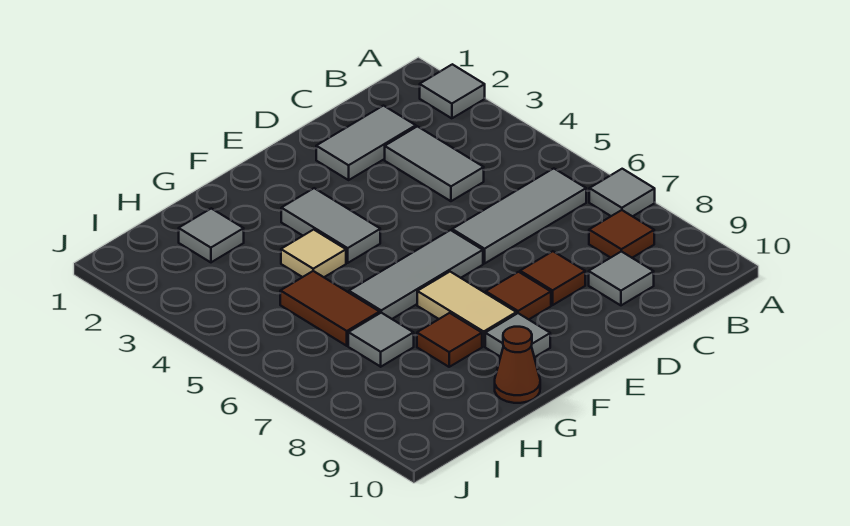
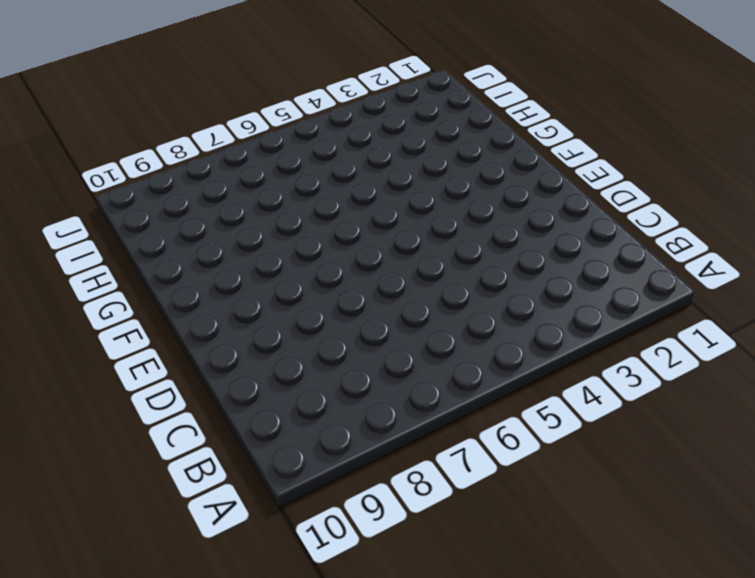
none -> grey tile A2 level 1
none -> grey tile A7 level 1
none -> grey tile B6:D6 level 1

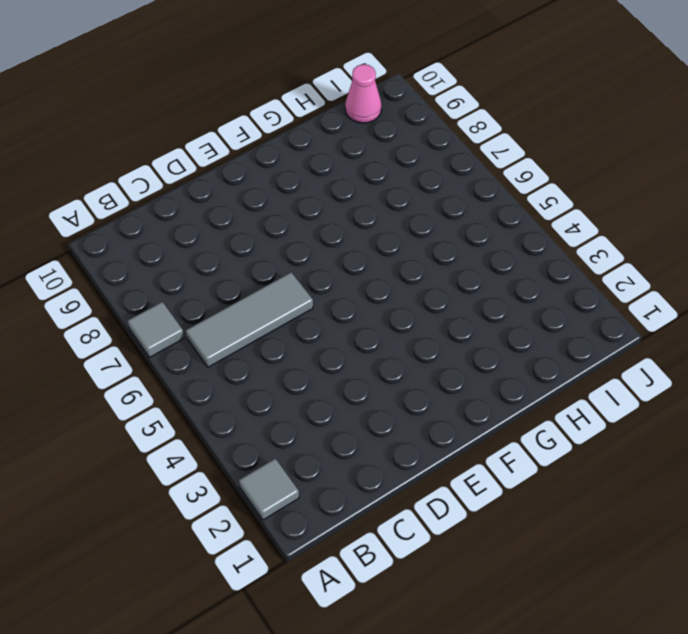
pink cone I10 level 1 -> none
none -> brown tile B8 level 1
none -> grey tile C2:D2 level 1
none -> grey tile C3:C4 level 1

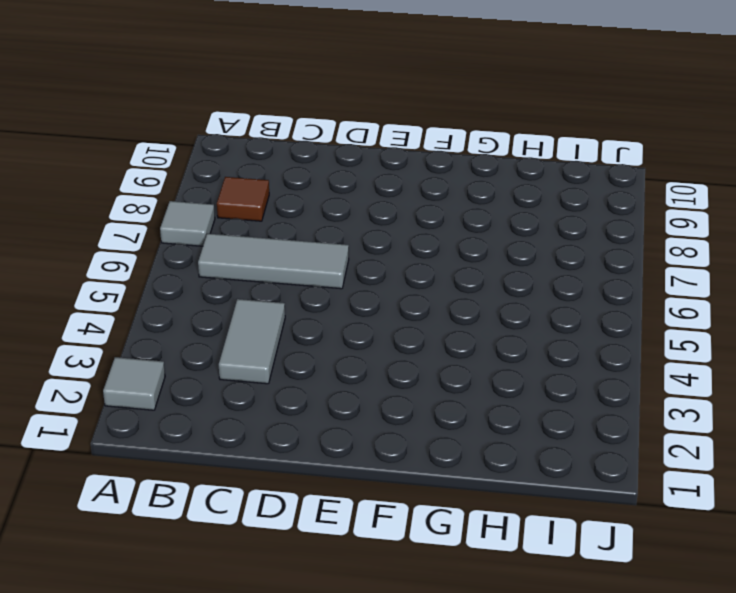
none -> grey tile C2:D2 level 1
none -> grey tile C9 level 1
none -> brown tile D8 level 1

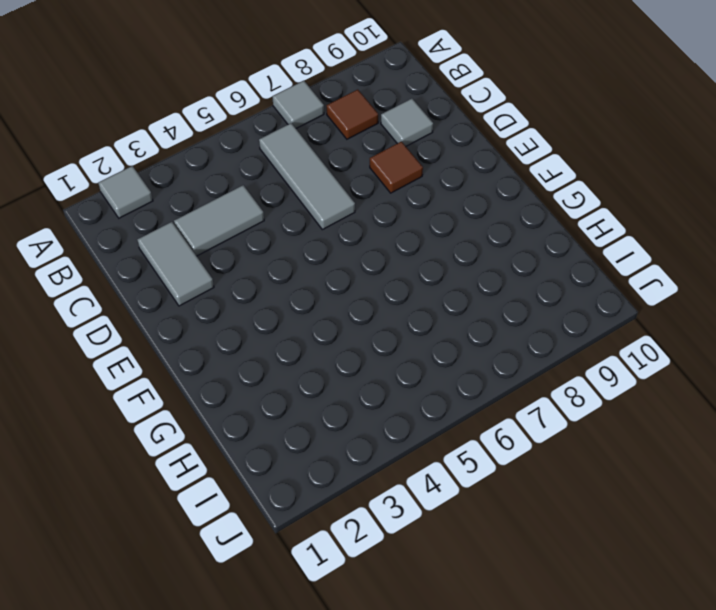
none -> grey tile E6:G6 level 1
none -> brown tile E8 level 1
none -> grey tile F3:F4 level 1

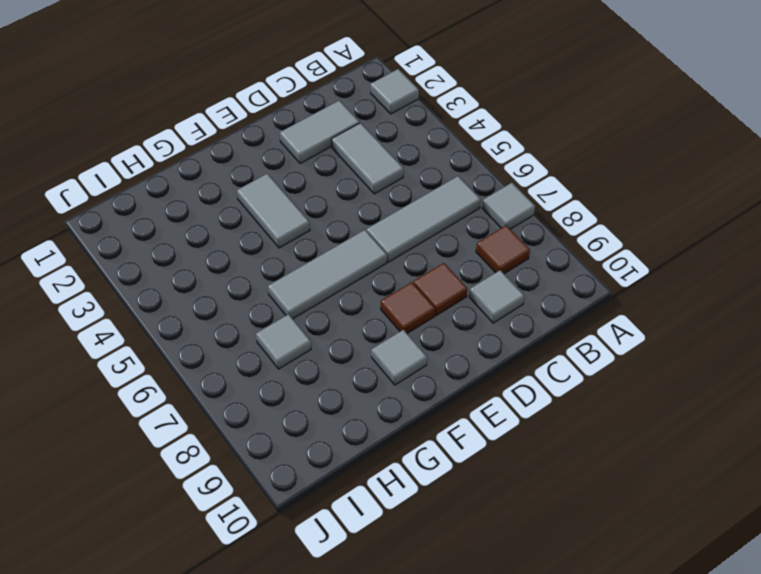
none -> tan tile F7:F8 level 1
none -> tan tile G4 level 1
none -> brown tile G8 level 1

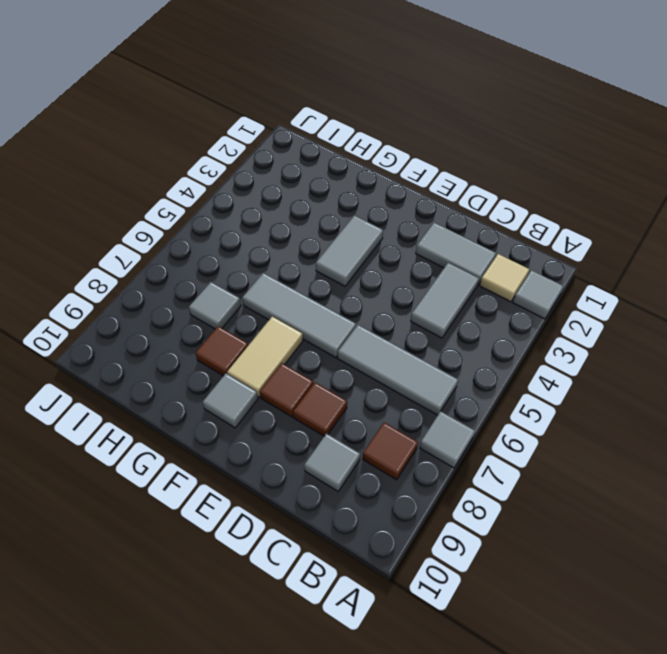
tan tile B2 level 1 -> tan tile G4 level 1
none -> brown cone G10 level 1
none -> grey tile H2 level 1
none -> brown tile H5:H6 level 1

